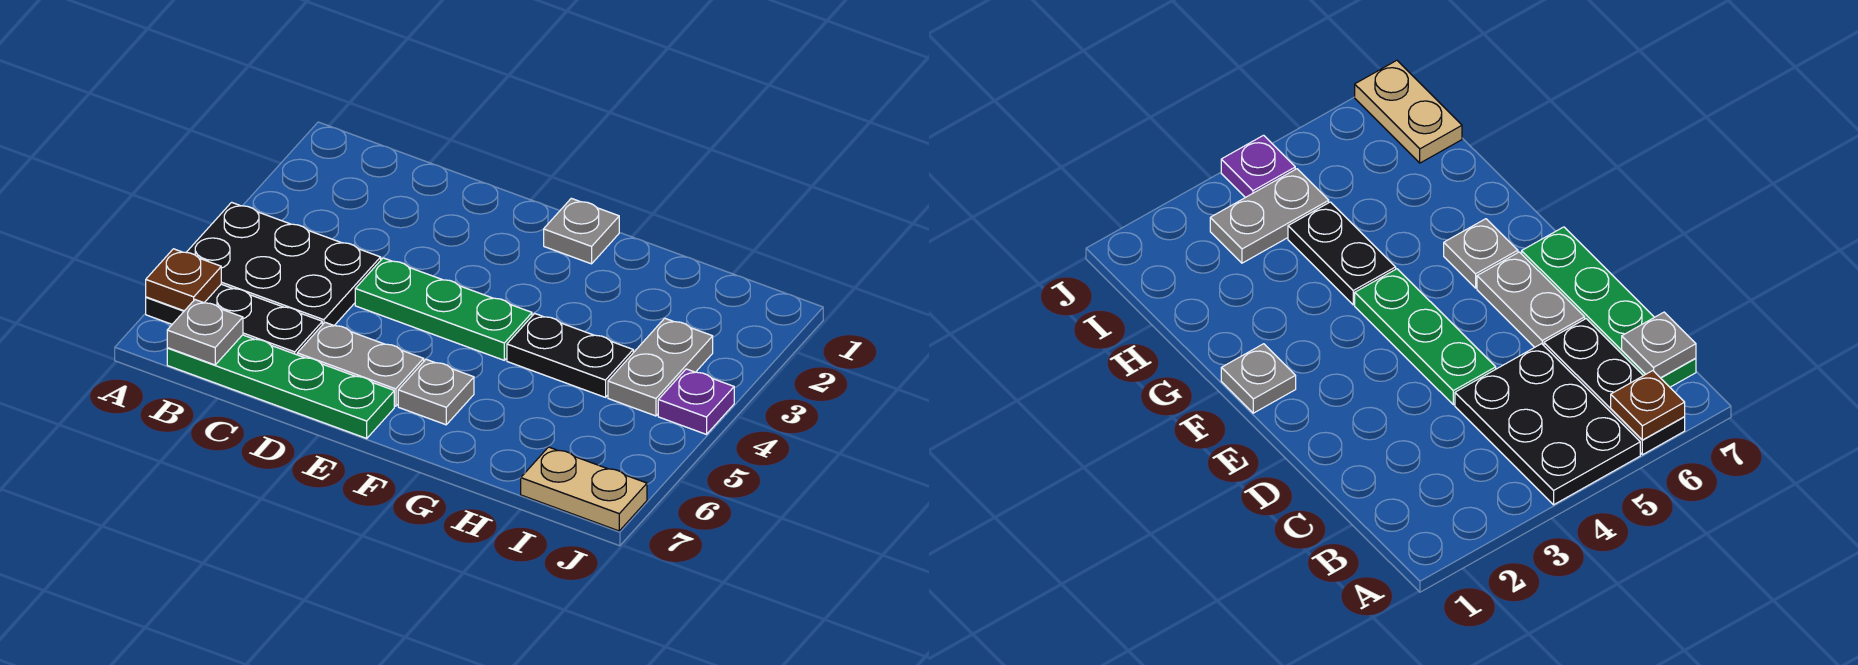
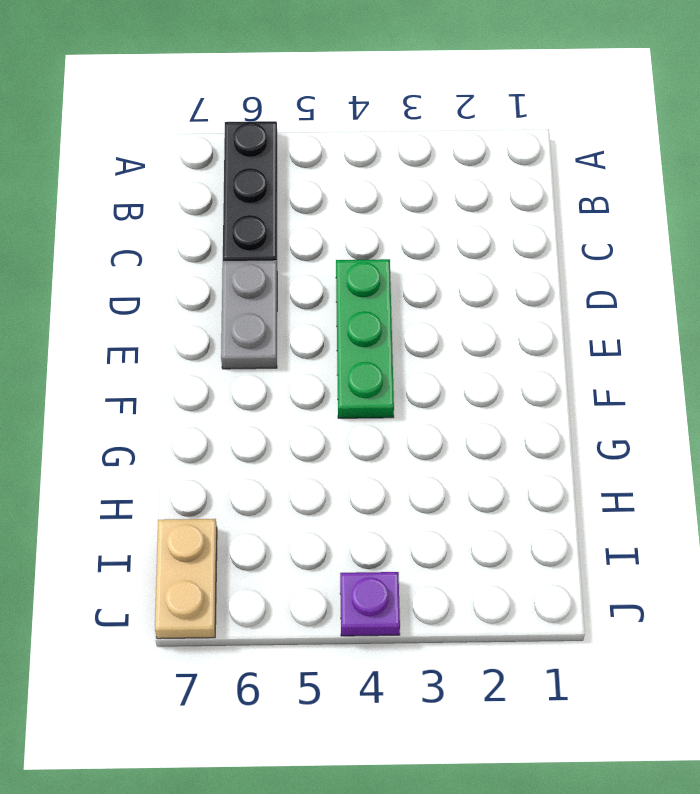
none -> black plate A4:C5 level 1
none -> green plate B7:E7 level 1
none -> grey plate F1 level 1

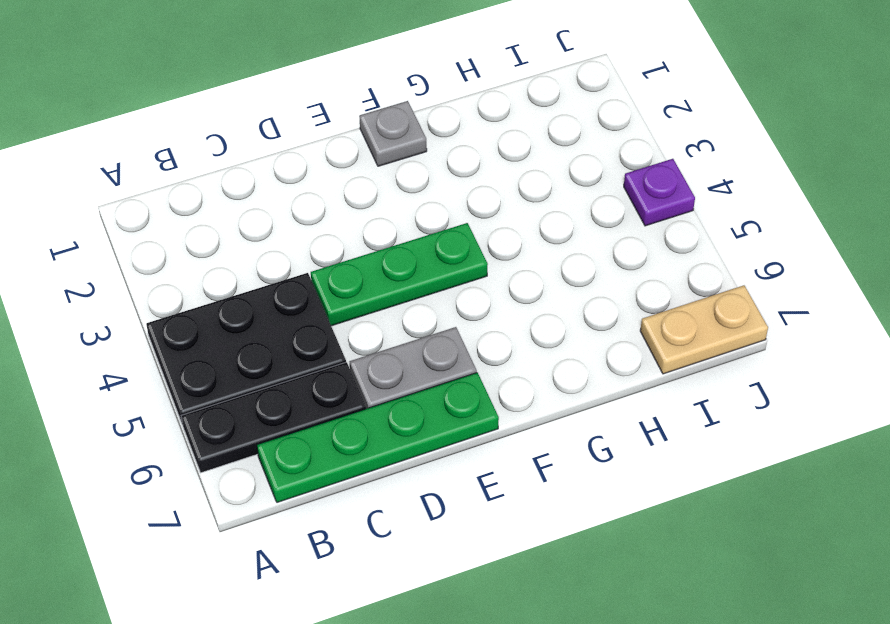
none -> grey plate F6 level 1
none -> black plate G4:H4 level 1
none -> grey plate I3:I4 level 1

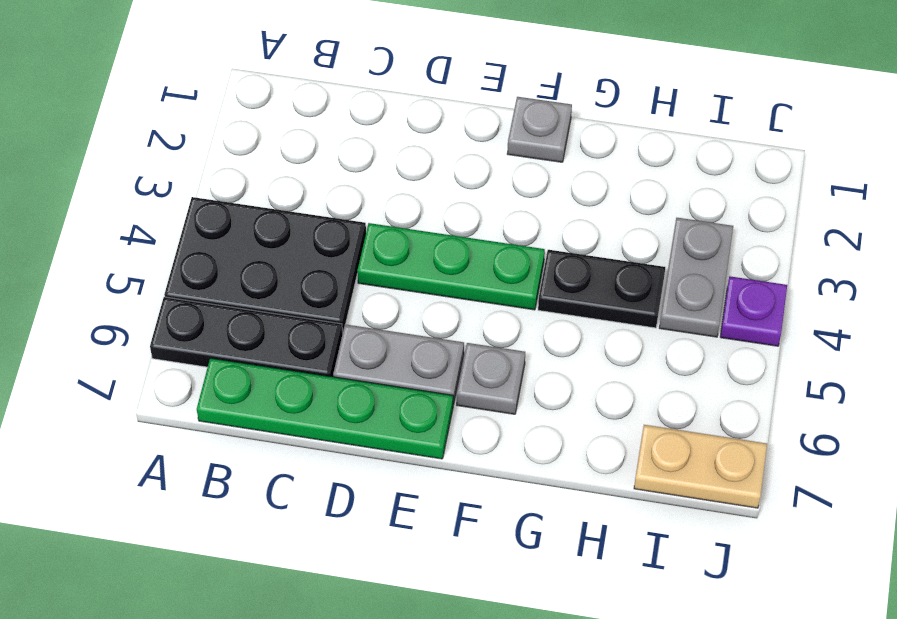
none -> brown plate A6 level 2
none -> grey plate B7 level 2

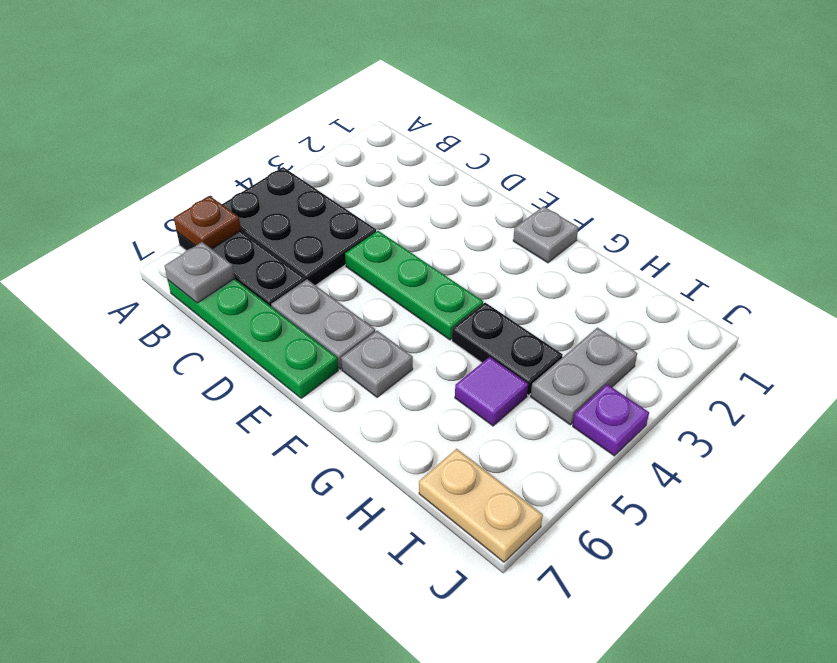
purple tile H5 level 1 -> none

